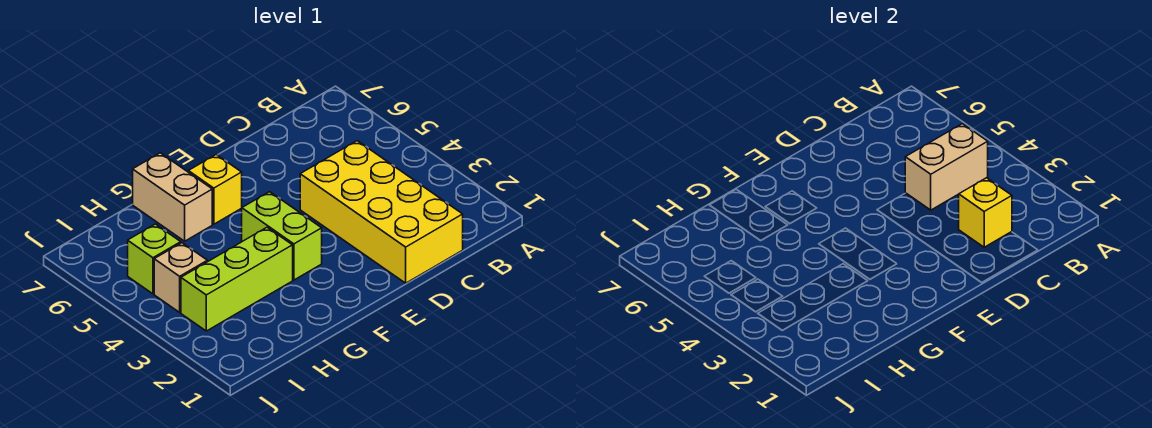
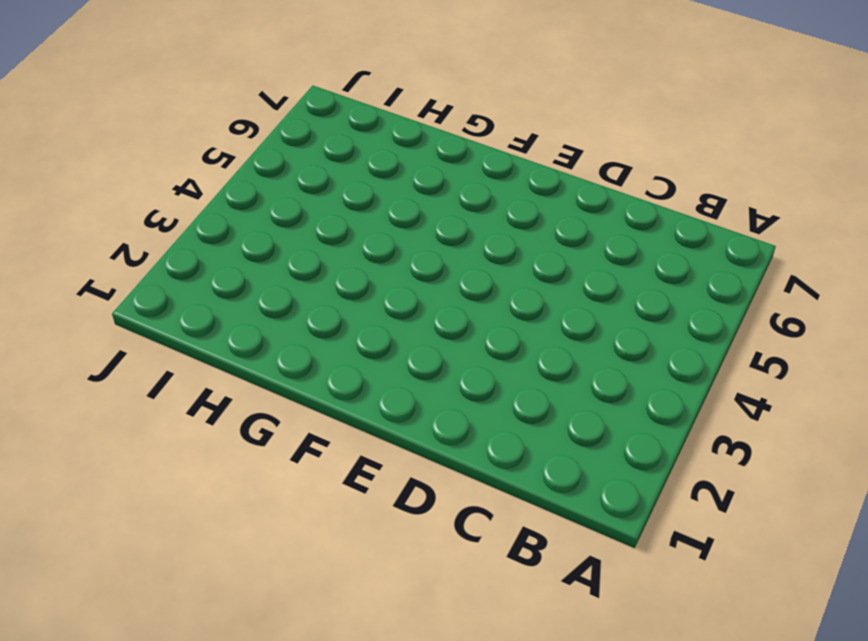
none -> yellow brick C1:D4 level 1
none -> lime brick F3:F4 level 1

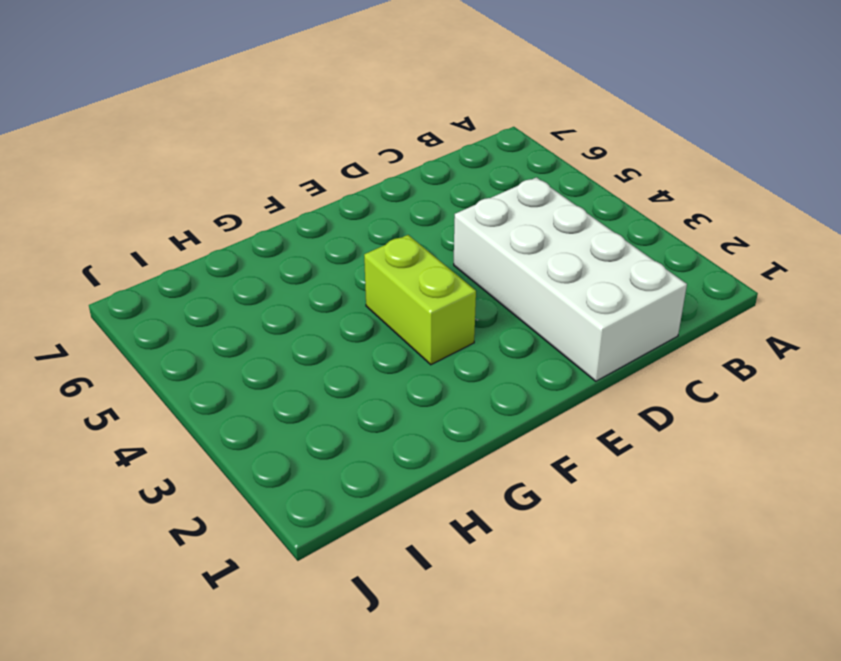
white brick C1:D4 level 1 -> yellow brick C1:D4 level 1
none -> yellow brick F6 level 1
none -> lime brick G3:I3 level 1

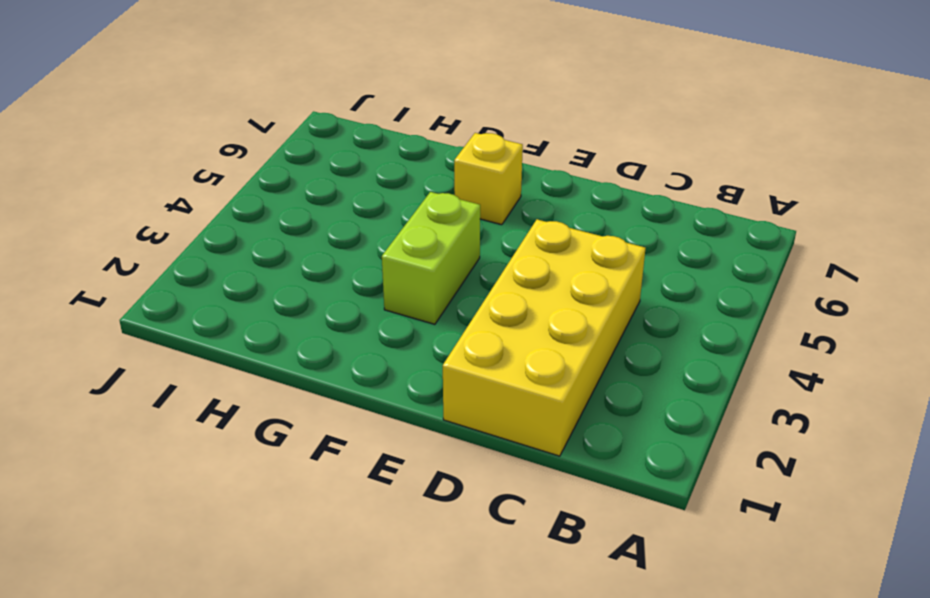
none -> lime brick G3:I3 level 1
none -> tan brick G6:G7 level 1

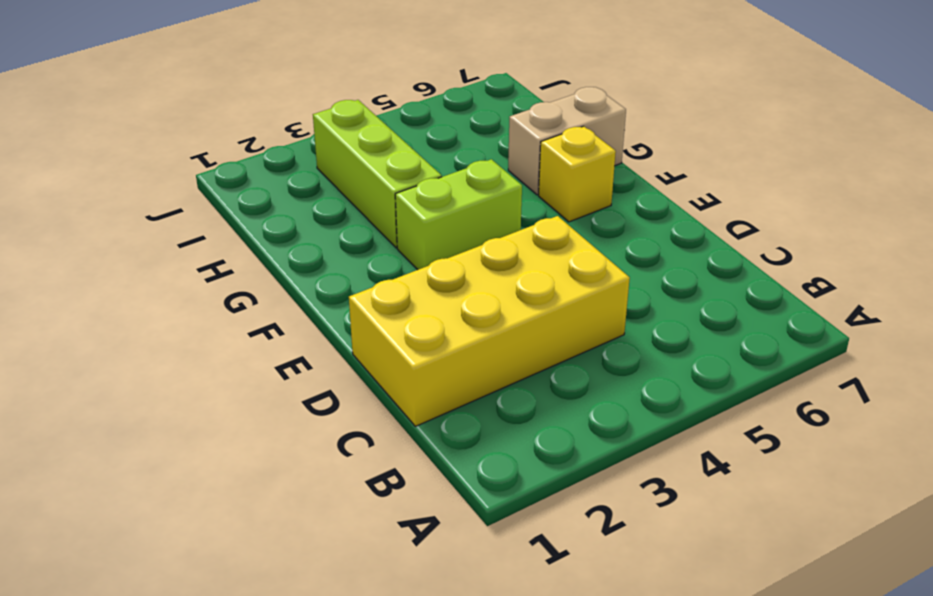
none -> tan brick I4 level 1
none -> lime brick I5 level 1

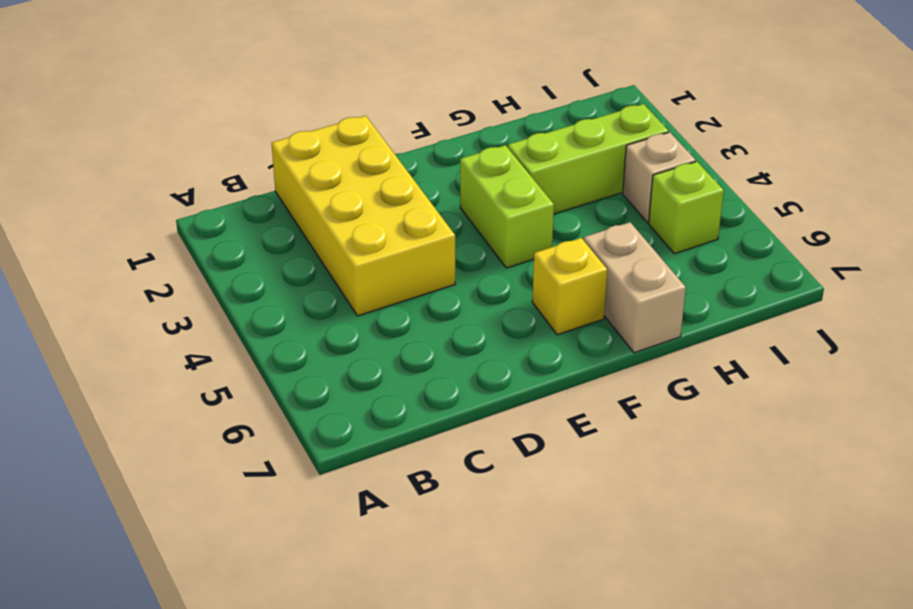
none -> tan brick B4:C4 level 2
none -> yellow brick C2 level 2

